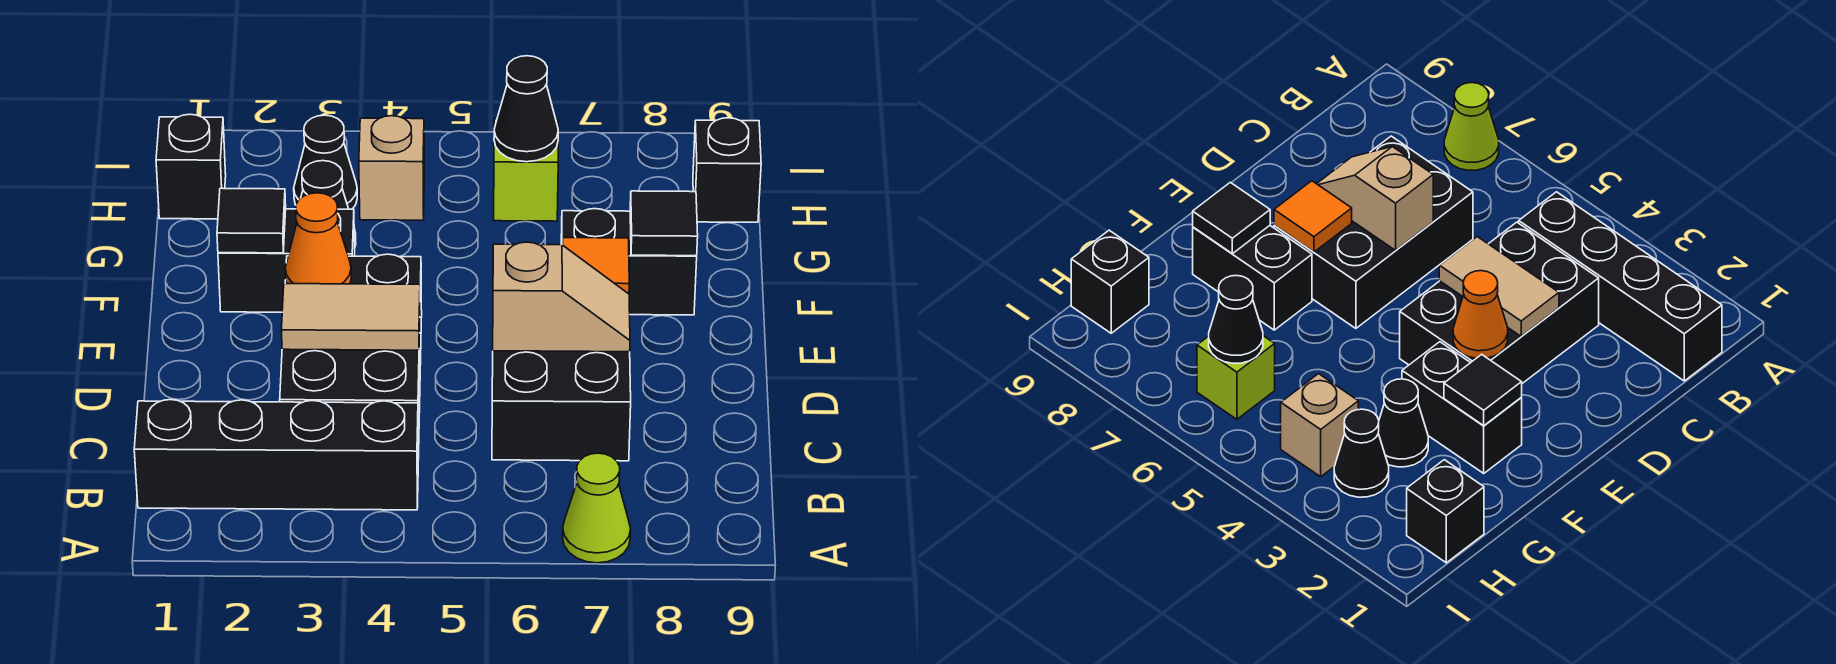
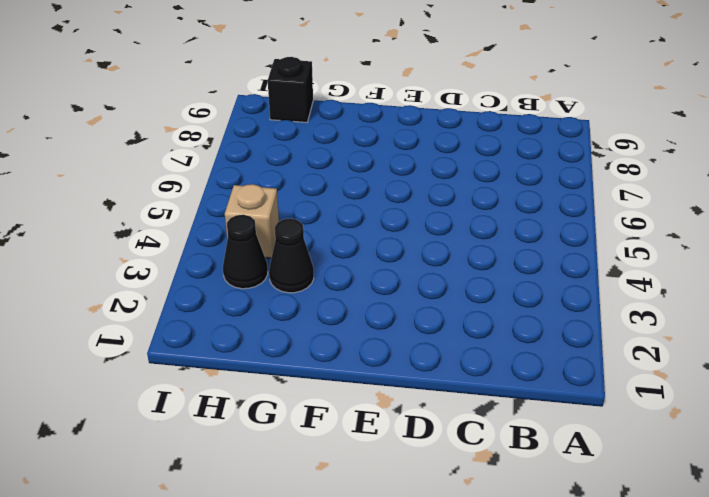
none -> lime cone A7 level 1
none -> black brick B1:B4 level 1
none -> black brick C3:E4 level 1

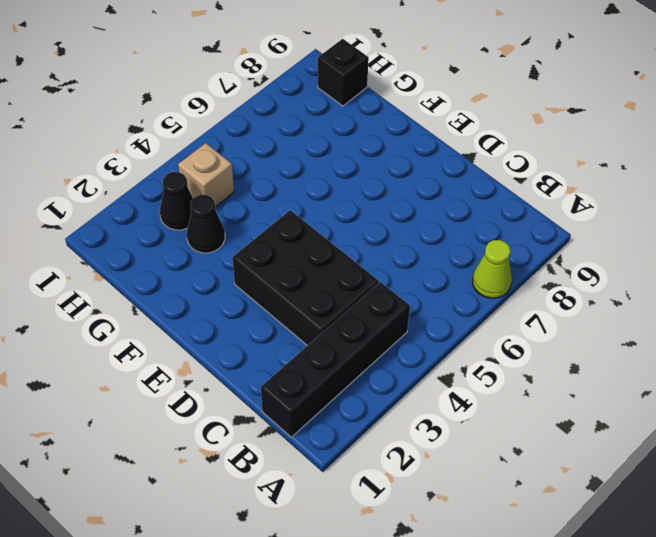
none -> black brick C6:E7 level 1
none -> black brick F2:F3 level 1
none -> black brick F7:F8 level 1

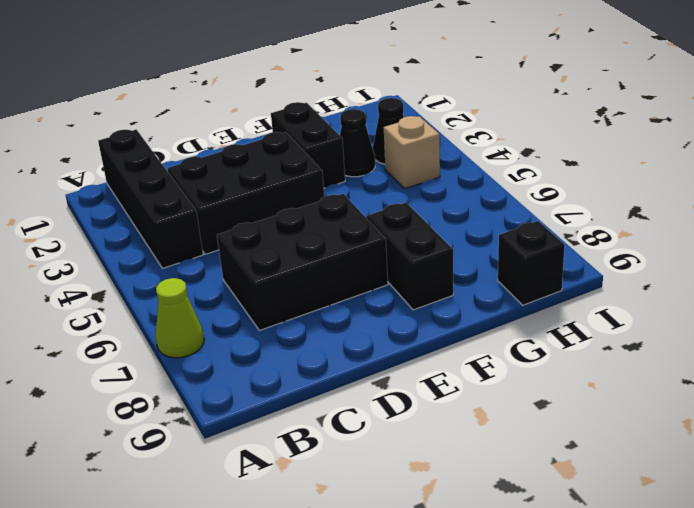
none -> black brick H1 level 1
none -> lime brick H6 level 1
none -> tan tile D3:D4 level 2

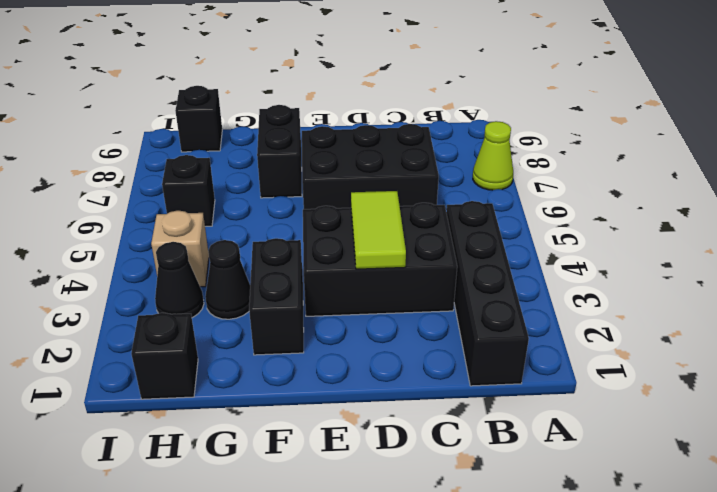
lime tile D3:D4 level 2 -> tan tile D3:D4 level 2
black brick H6 level 1 -> lime brick H6 level 1
none -> tan slope D6:D7 level 2 top 6
none -> orange cone E3 level 2
none -> orange tile E7 level 2

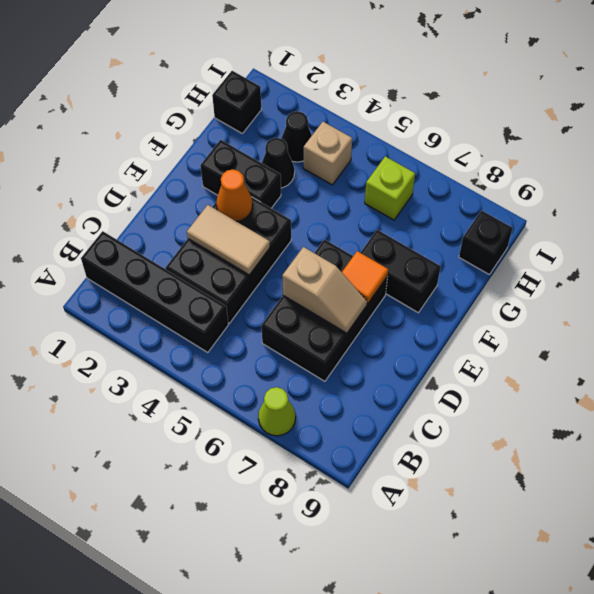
none -> black tile F2 level 2
none -> black tile F8 level 2
none -> black cone H6 level 2

